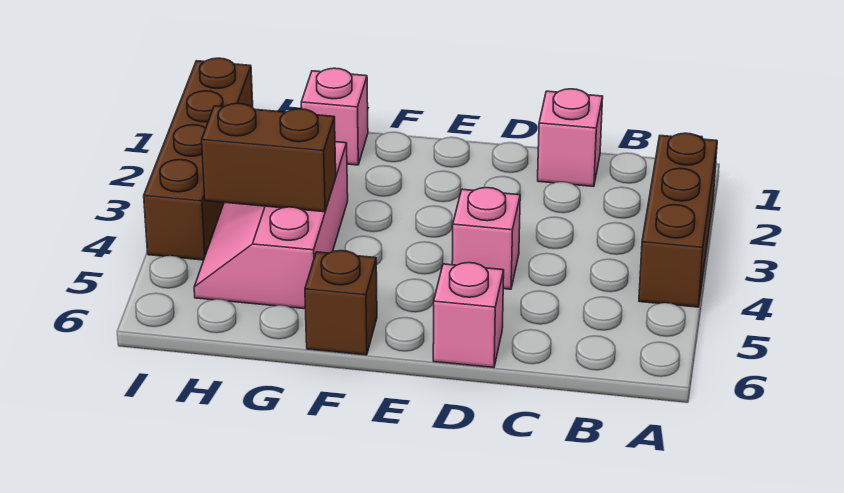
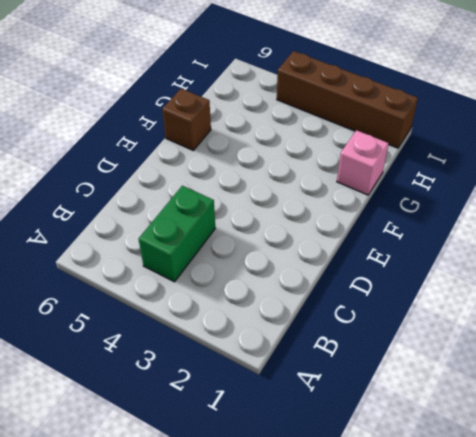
green brick B4:C4 level 1 -> none
none -> brown brick A2:A4 level 1
none -> pink brick C1 level 1

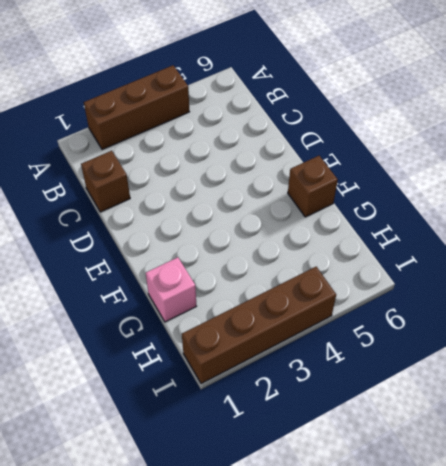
brown brick C1 level 1 -> pink brick C1 level 1
none -> pink brick D4 level 1
none -> pink brick D6 level 1

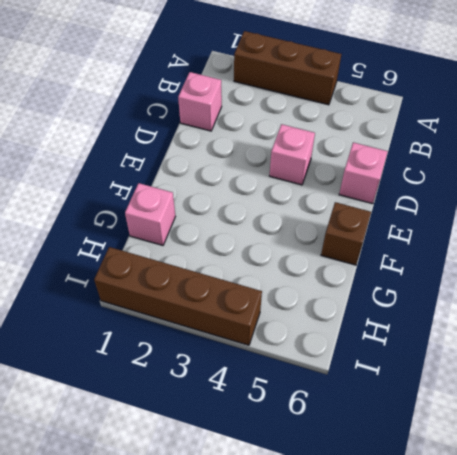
none -> pink slope G3:H5 level 1 top G
none -> brown brick G4:H4 level 2

